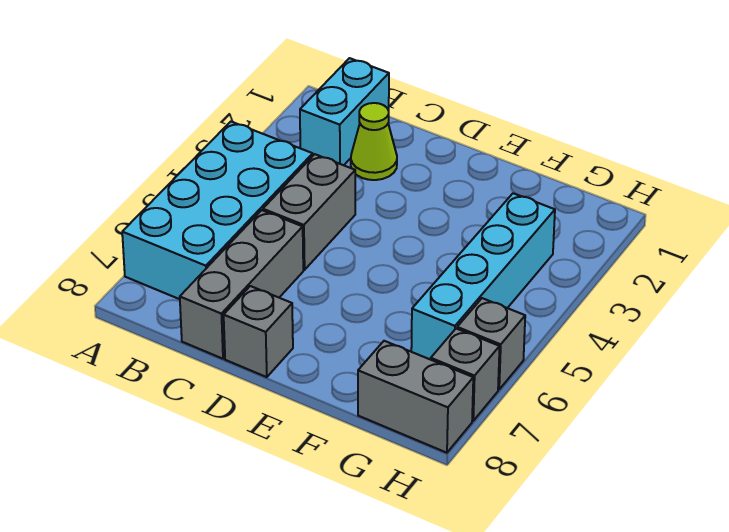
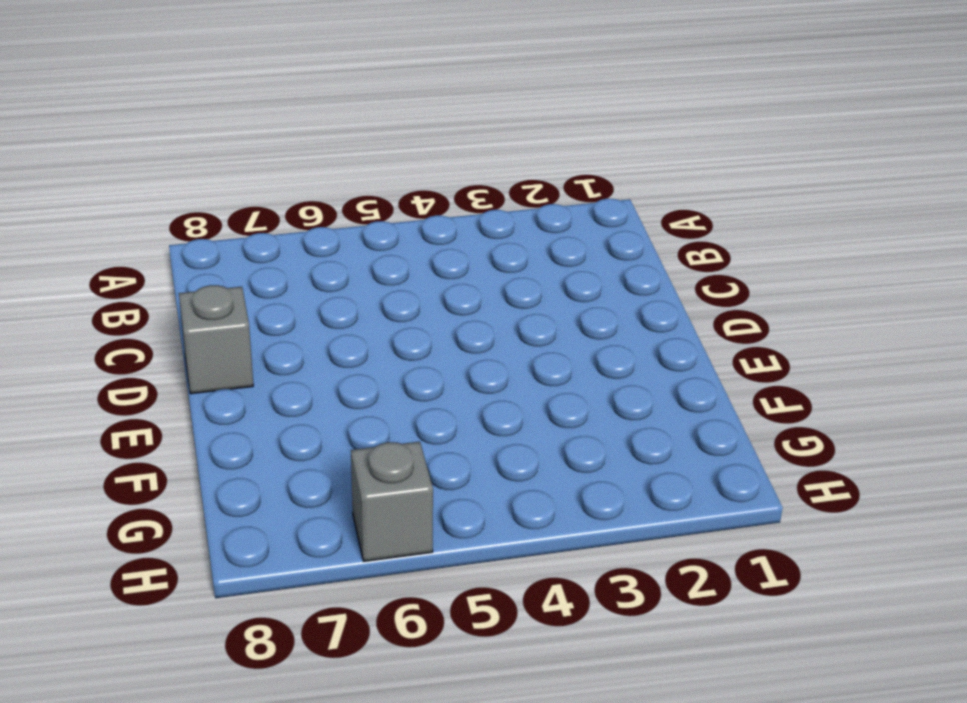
none -> cyan brick A4:B7 level 1
none -> cyan brick B1:B2 level 1

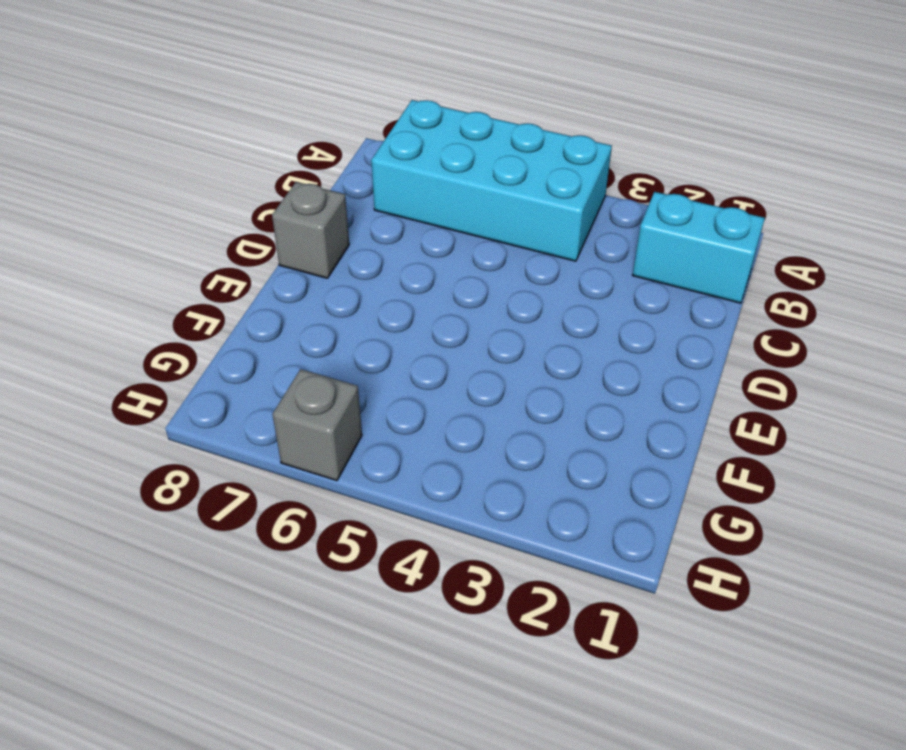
none -> lime cone C2 level 1
none -> grey brick C4:C5 level 1

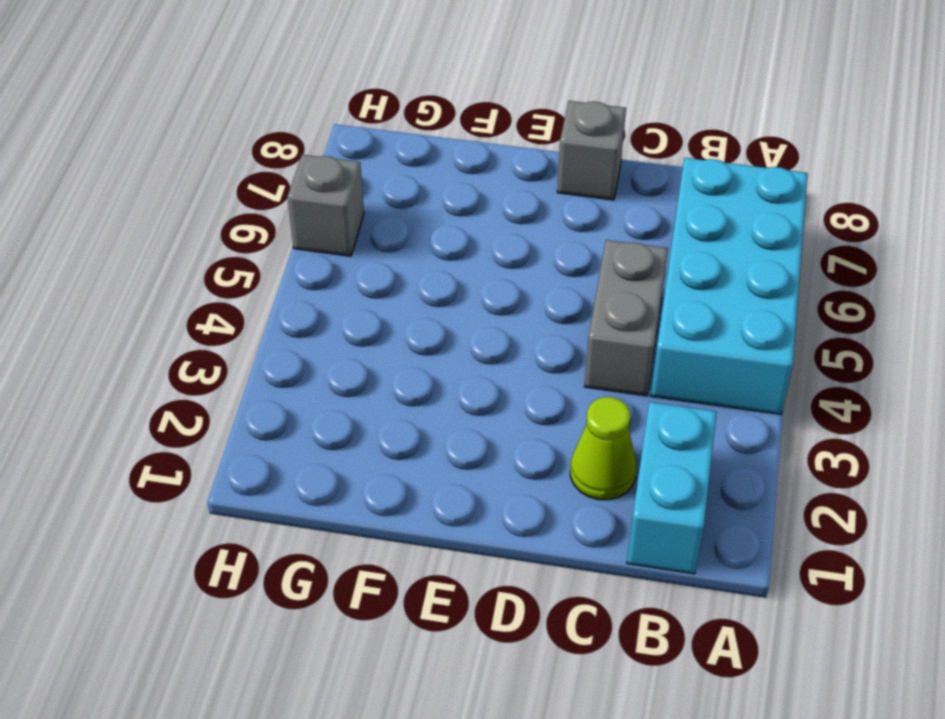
none -> grey brick C6:C8 level 1
none -> cyan brick G3:G6 level 1

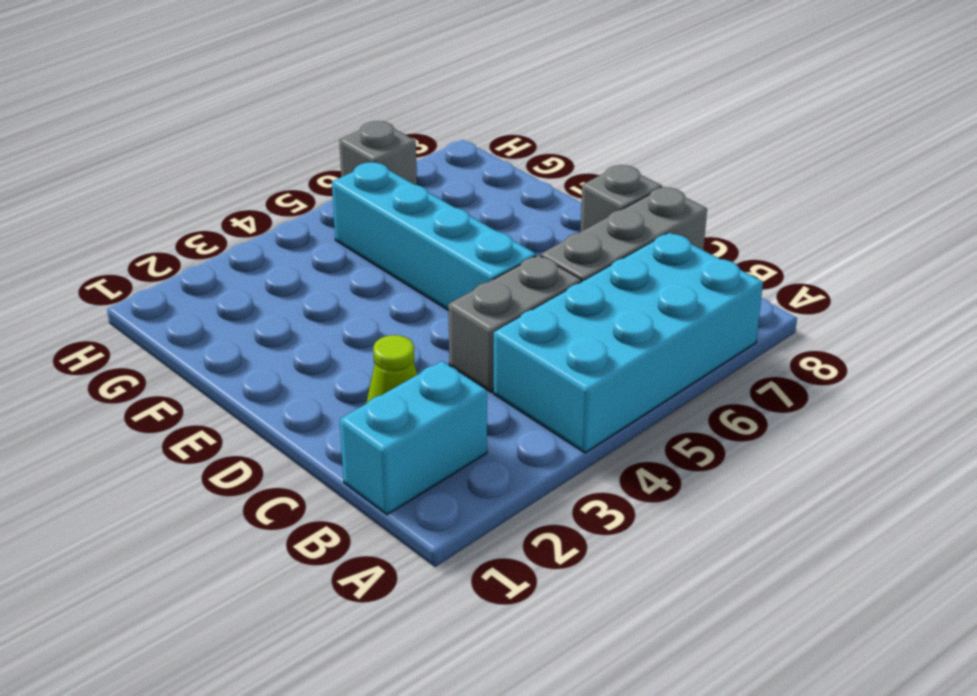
cyan brick D5:G5 level 1 -> cyan brick G3:G6 level 1
none -> grey brick G8:H8 level 1
none -> grey brick H7 level 1

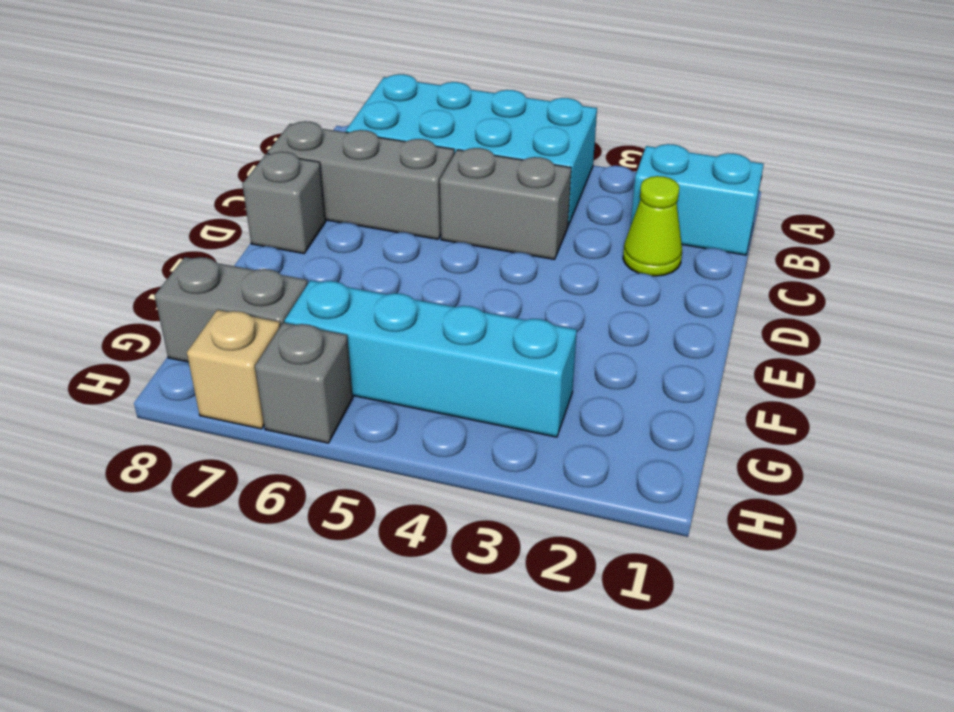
grey brick G7:G8 level 1 -> grey brick G8:H8 level 1
tan brick H7 level 1 -> grey brick H7 level 1

